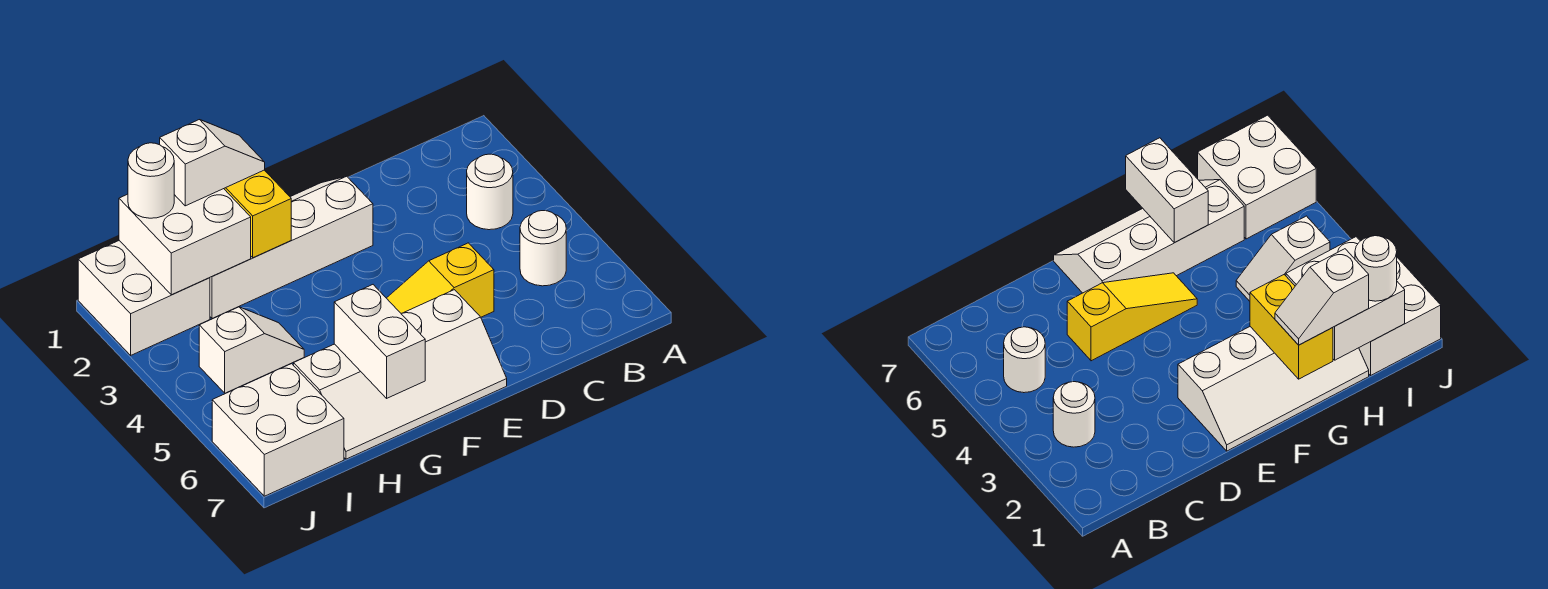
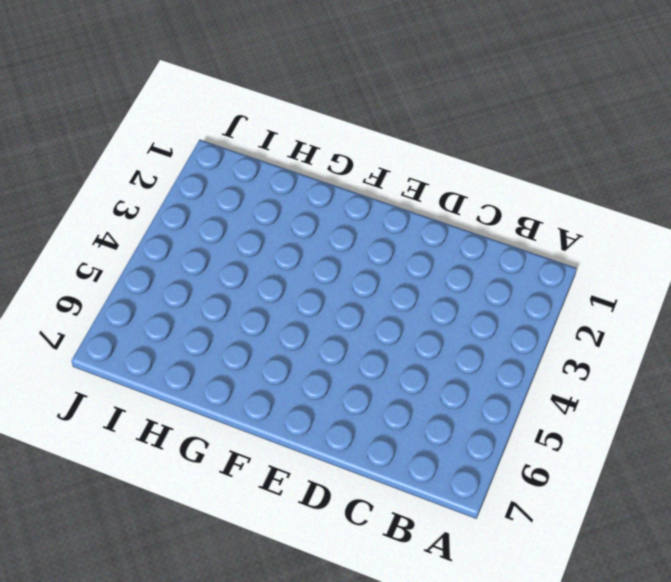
none -> white round brick B3 level 1
none -> white round brick B5 level 1
none -> yellow slope D5:F5 level 1 top D

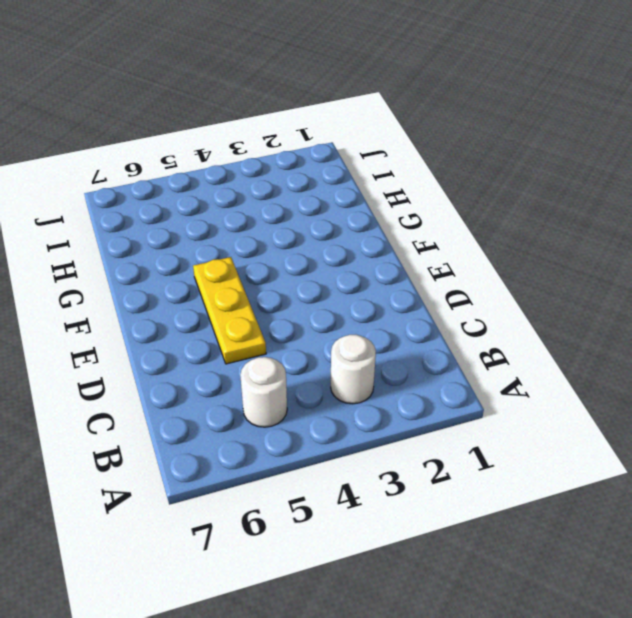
yellow plate D5:F5 level 1 -> yellow slope D5:F5 level 1 top D
none -> white slope E1:H2 level 1 top 2
none -> white slope E6:H7 level 1 top 6
none -> white slope H4:I4 level 1 top I

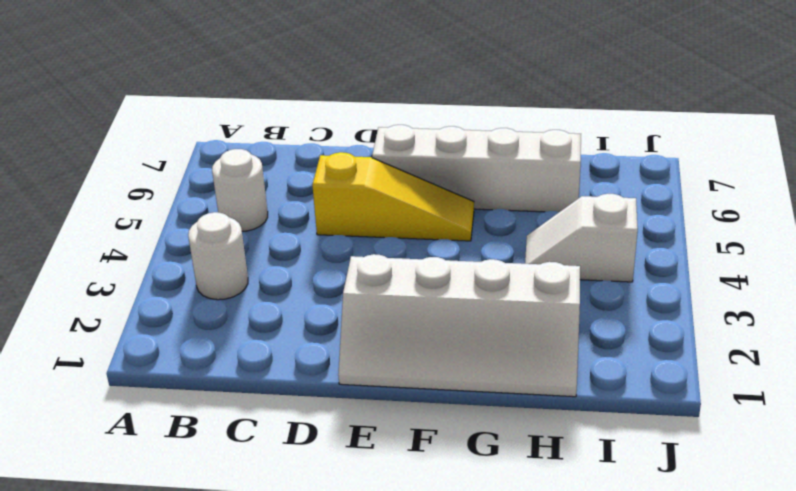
none -> white brick I1:J2 level 1
none -> white brick I6:J7 level 1
none -> yellow brick G1:G2 level 2

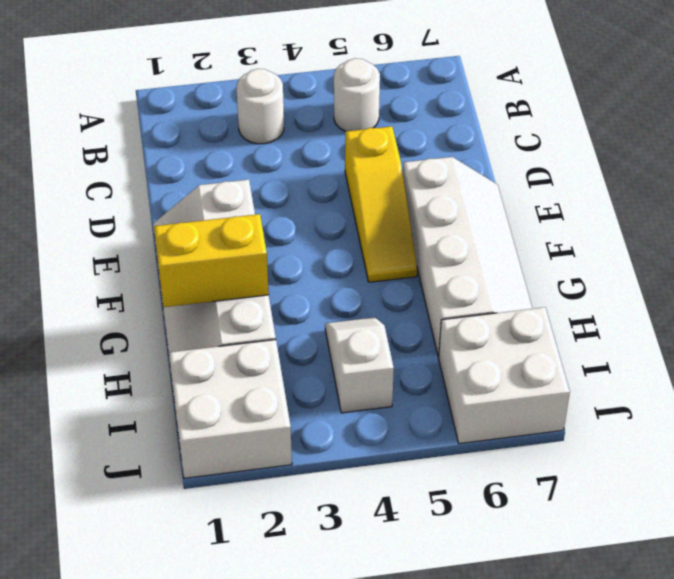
none -> white brick G6:G7 level 2
none -> white brick H1:I2 level 2
none -> white slope G1:H1 level 3 top H

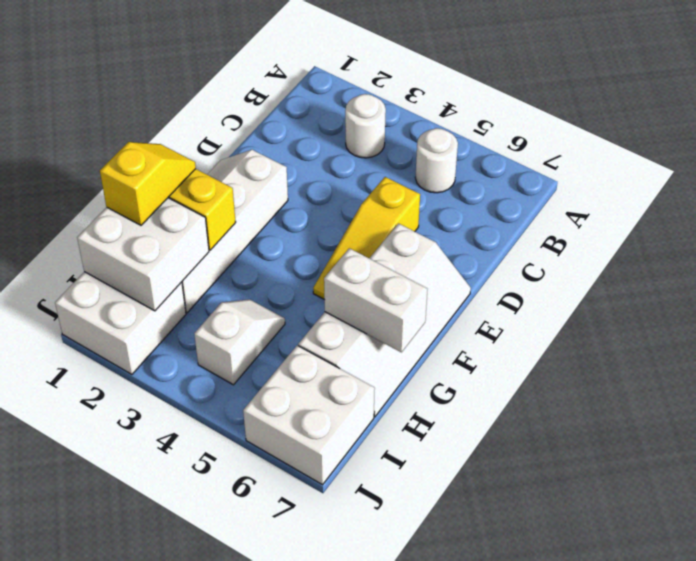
yellow slope G1:H1 level 3 top H -> white slope G1:H1 level 3 top H
none -> white round brick I1 level 3

